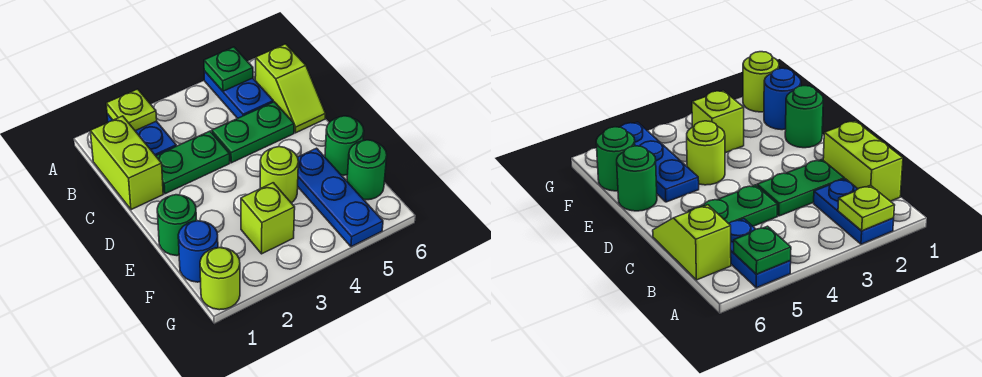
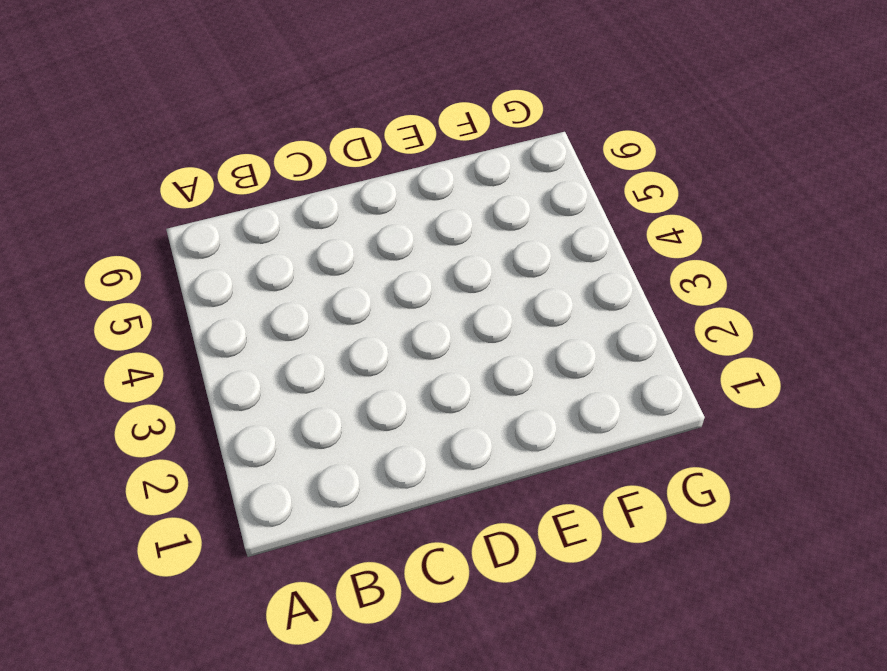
none -> blue plate A2:B2 level 1
none -> blue plate A5:B5 level 1
none -> lime brick B1:C1 level 1

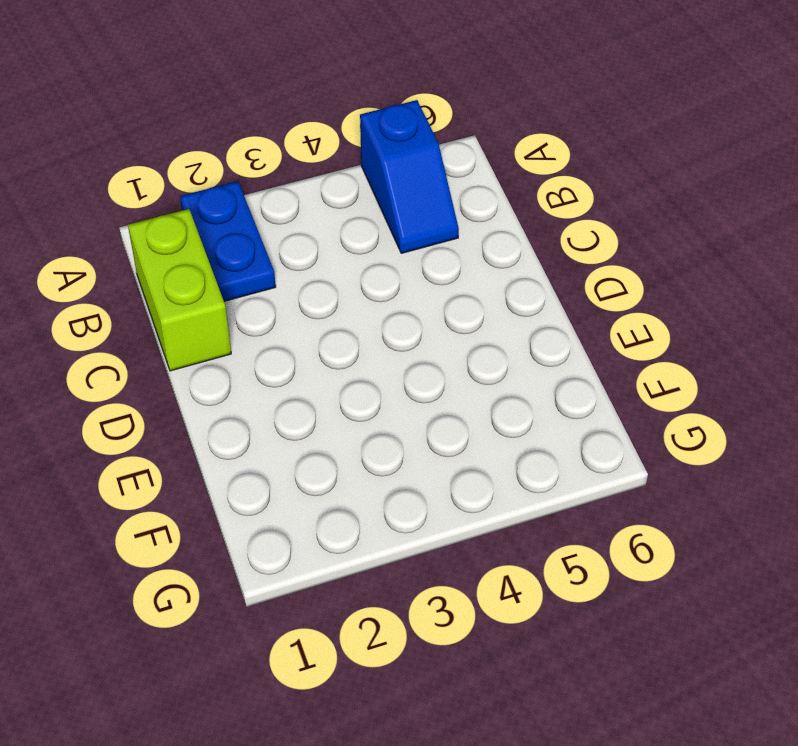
blue slope A5:B5 level 1 top A -> blue plate A5:B5 level 1
none -> lime slope B6:C6 level 1 top B
none -> green plate C2:C3 level 1
none -> green plate C4:C5 level 1

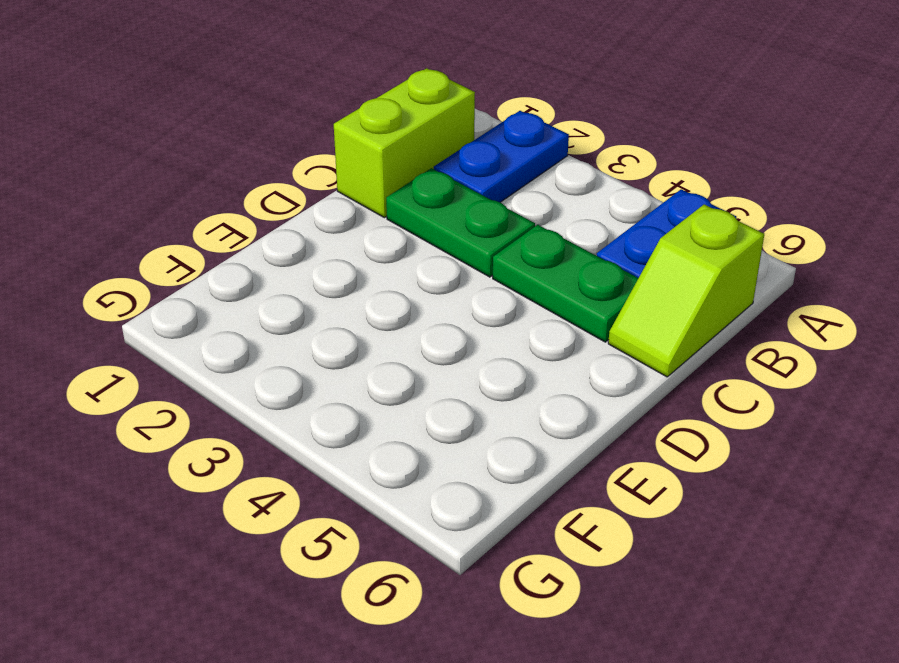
none -> green round brick E1 level 1
none -> lime round brick E4 level 1
none -> blue plate E5:G5 level 1

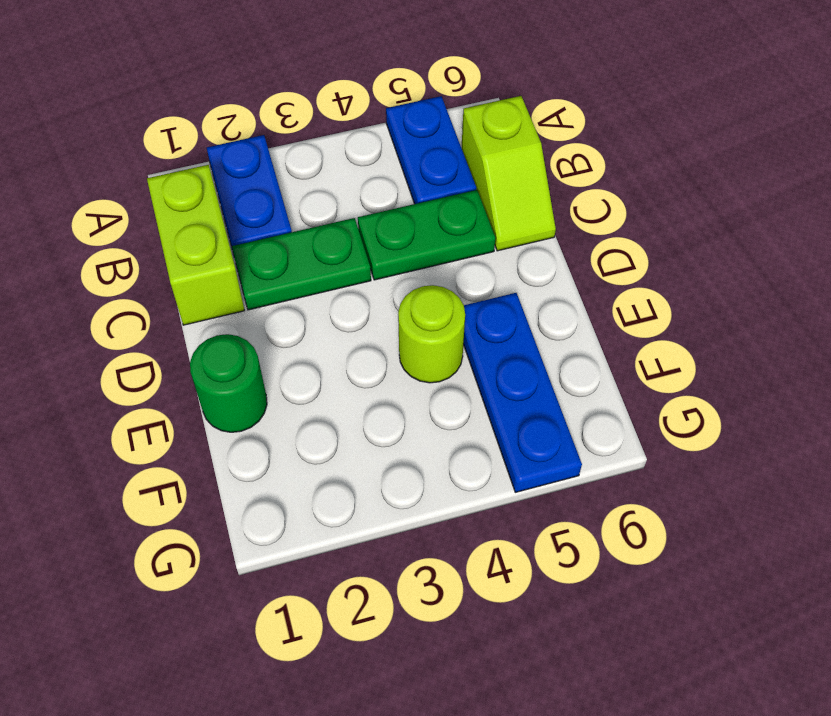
none -> green round brick E6 level 1
none -> blue round brick F1 level 1
none -> lime brick F3 level 1

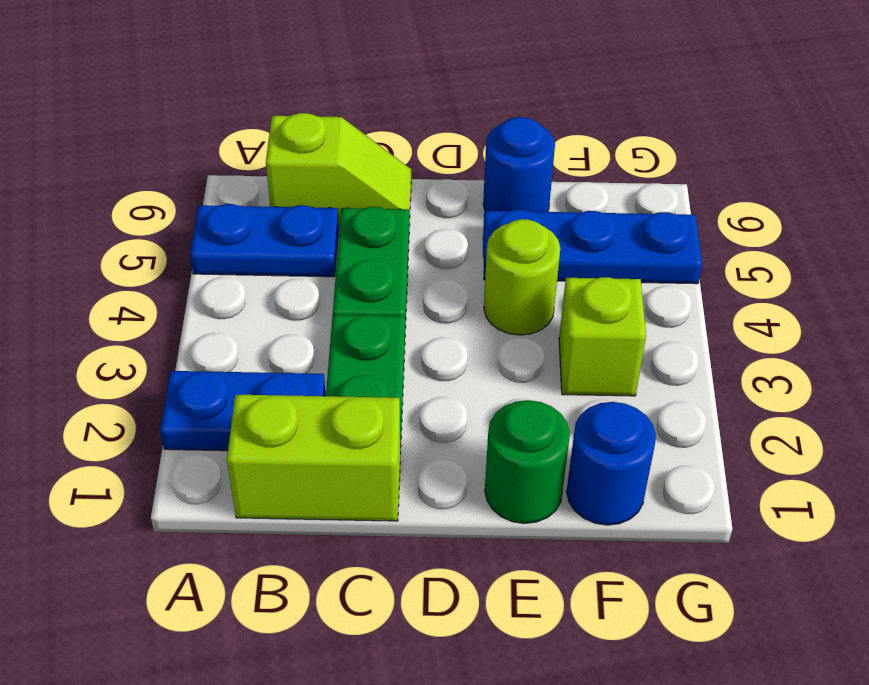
blue round brick E6 level 1 -> green round brick E6 level 1
none -> green round brick F6 level 1
none -> lime round brick G1 level 1
none -> lime plate A2 level 2

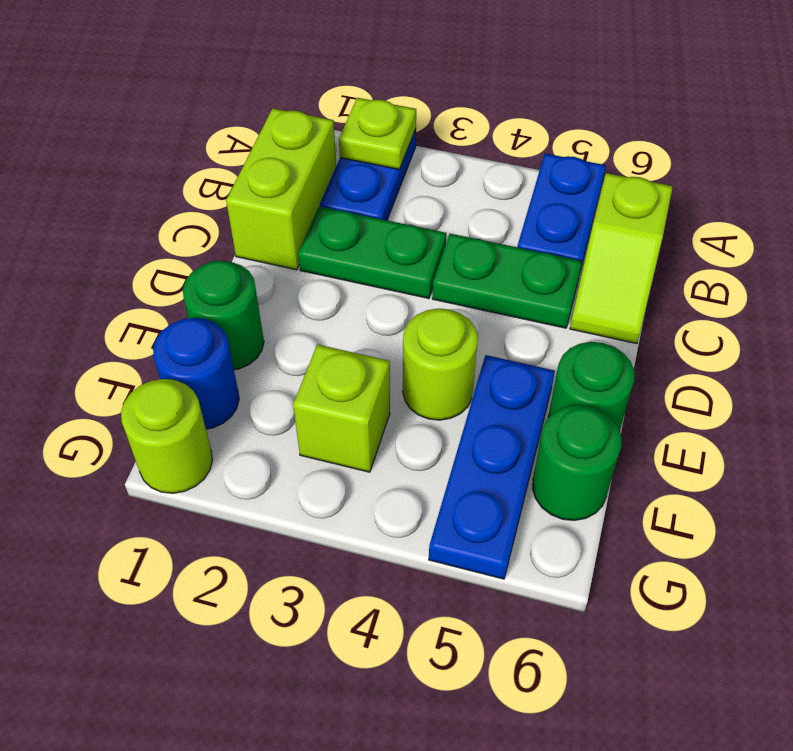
none -> green plate A5 level 2

